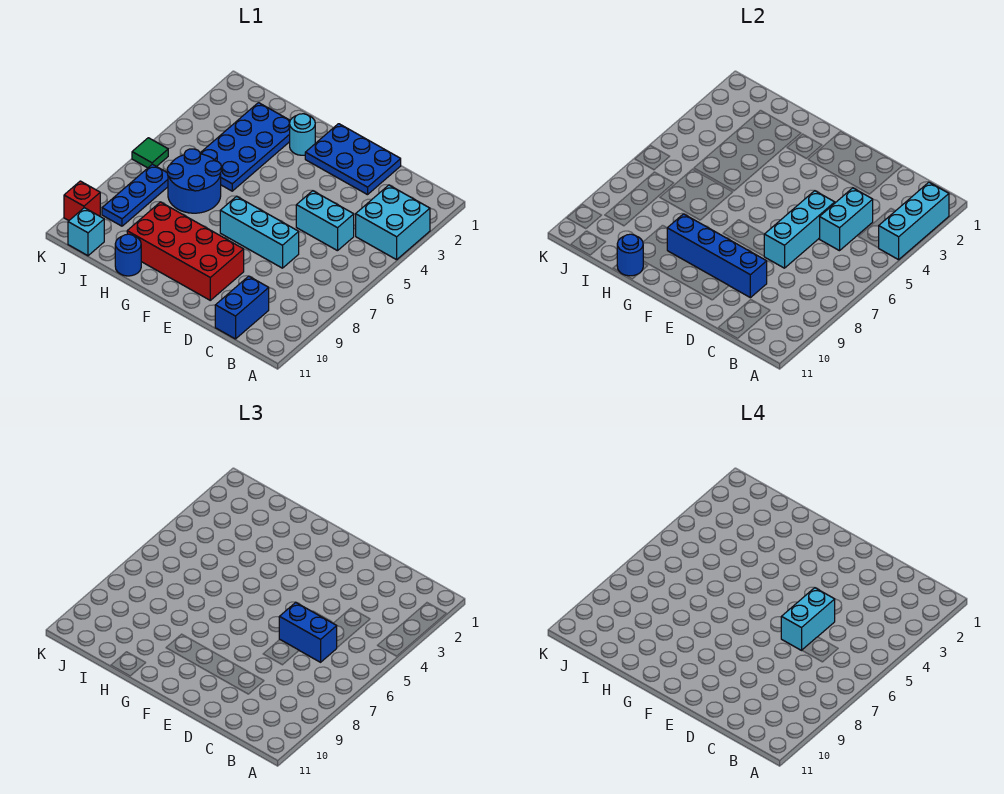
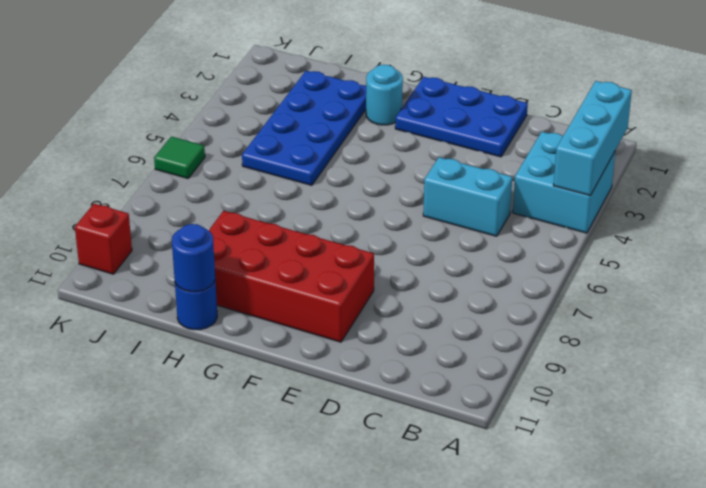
none -> blue brick C10:C11 level 1
none -> cyan brick D7:F7 level 1
none -> blue round brick H6:I7 level 1

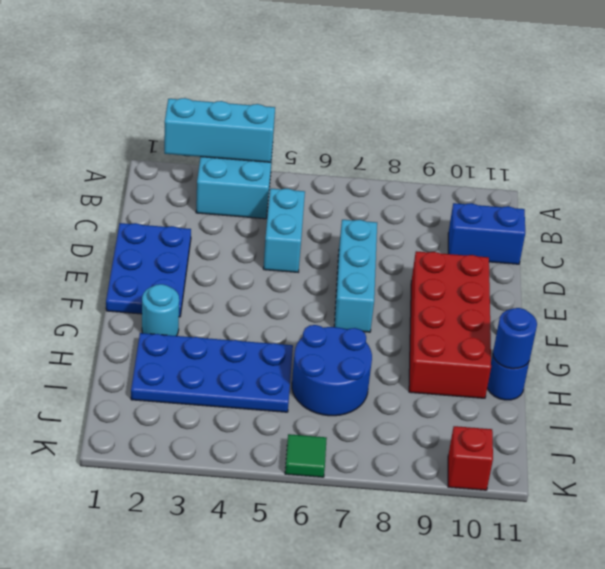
none -> blue plate J7:J9 level 1
none -> cyan brick J11 level 1
none -> cyan brick C4:C5 level 2

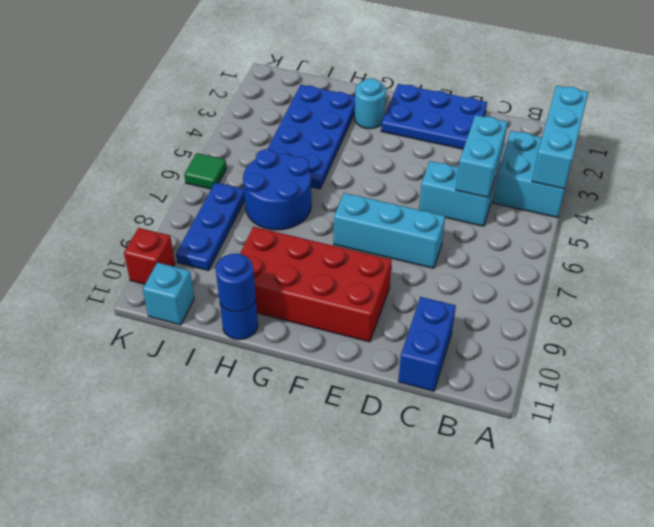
none -> cyan brick D5:D7 level 2
none -> blue brick D9:G9 level 2
none -> blue brick C6:D6 level 3

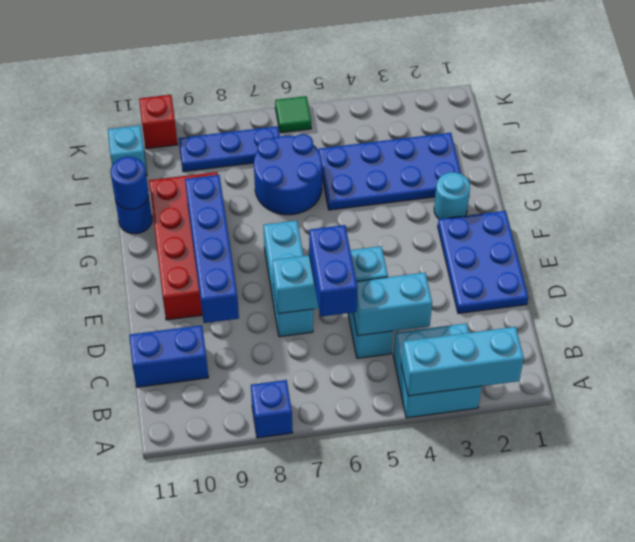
blue brick A8 level 1 -> none
none -> cyan brick D5:D6 level 4

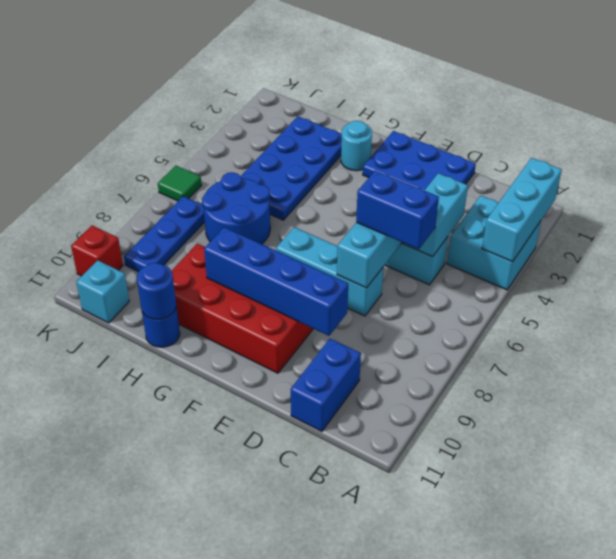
none -> cyan brick D5:D6 level 4

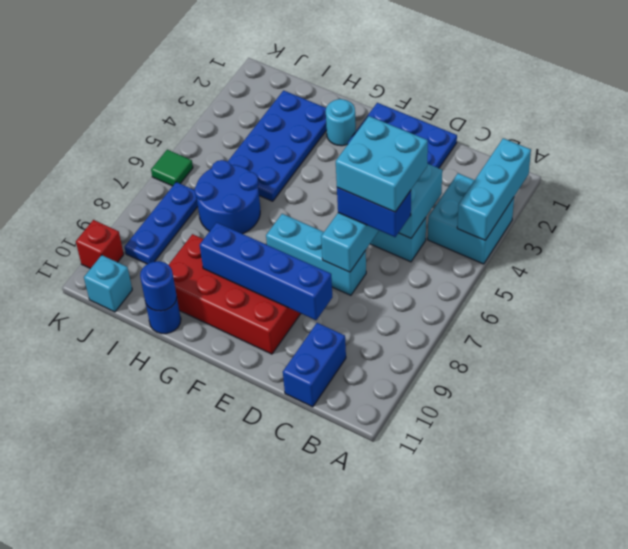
cyan brick C5:D6 level 4 -> cyan brick D5:D6 level 4

